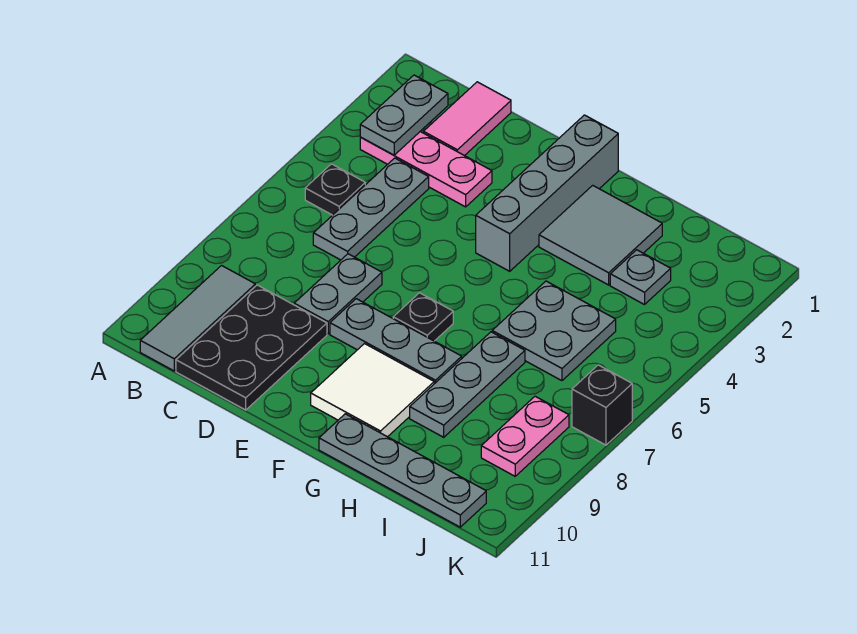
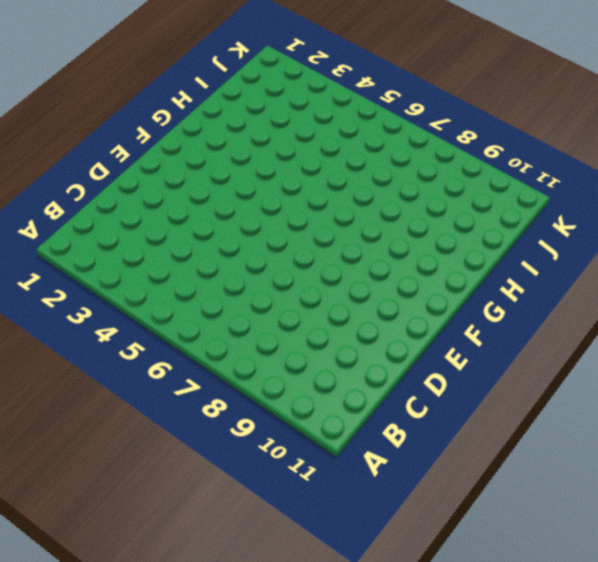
none -> pink plate B3:D3 level 1
none -> black plate B5 level 1
none -> grey tile B9:B11 level 1

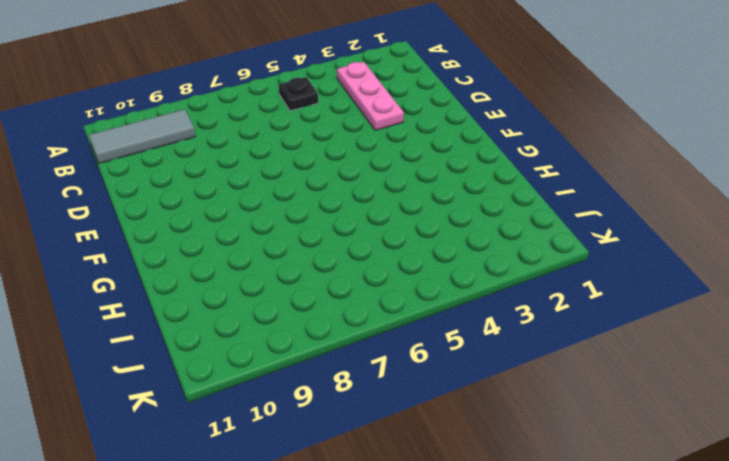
none -> pink tile C1:C2 level 1
none -> grey plate C4:C6 level 1
none -> black plate C9:D11 level 1

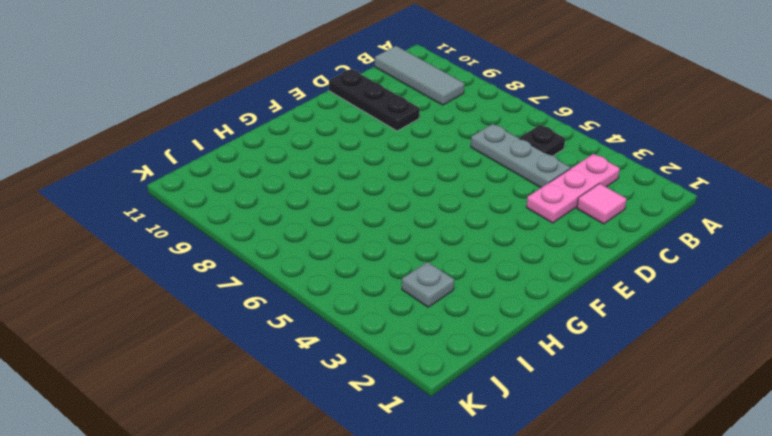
pink tile C2 level 1 -> pink tile C1:C2 level 1
black plate D9:D11 level 1 -> black plate C9:D11 level 1
none -> grey plate D7:D8 level 1
none -> grey plate E8:G8 level 1
none -> grey brick F1:F4 level 1

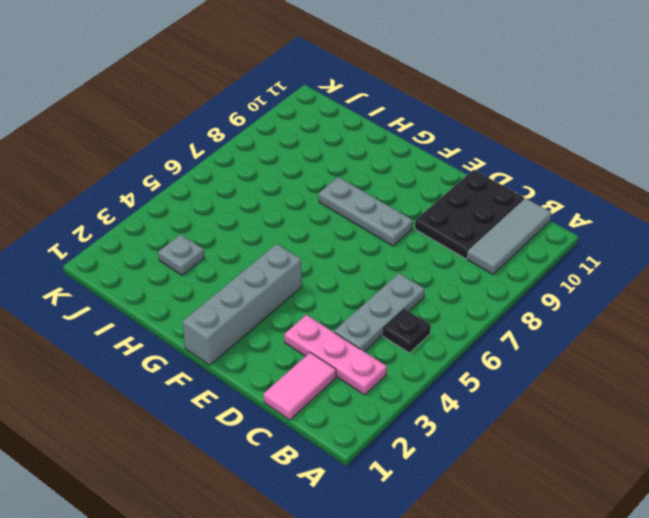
none -> grey plate D7:D8 level 1
none -> black plate F7 level 1
none -> white tile F9:G10 level 1

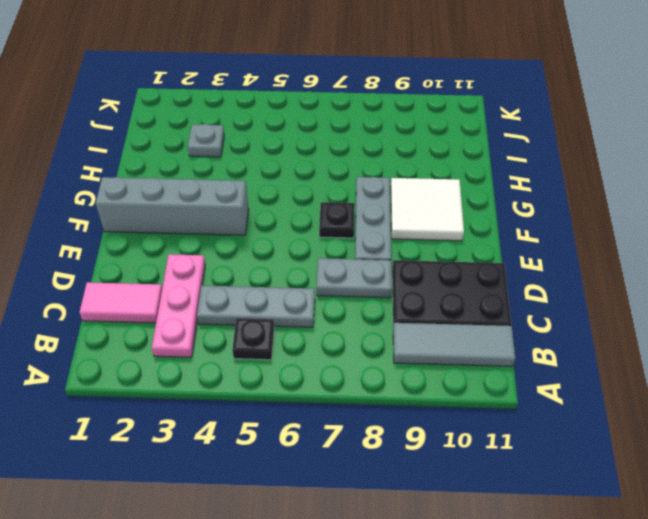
none -> grey tile G2:H3 level 1
none -> grey plate G11:J11 level 1
none -> grey plate H5:I6 level 1

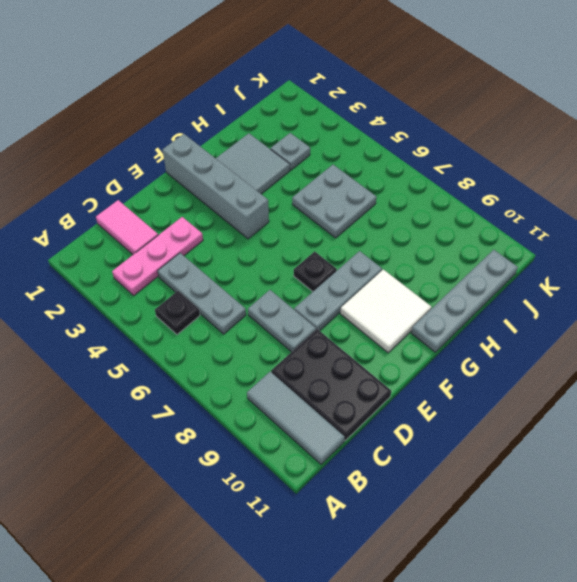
none -> grey plate H7:H9 level 1
none -> pink plate J8:J9 level 1
none -> black brick K7 level 1

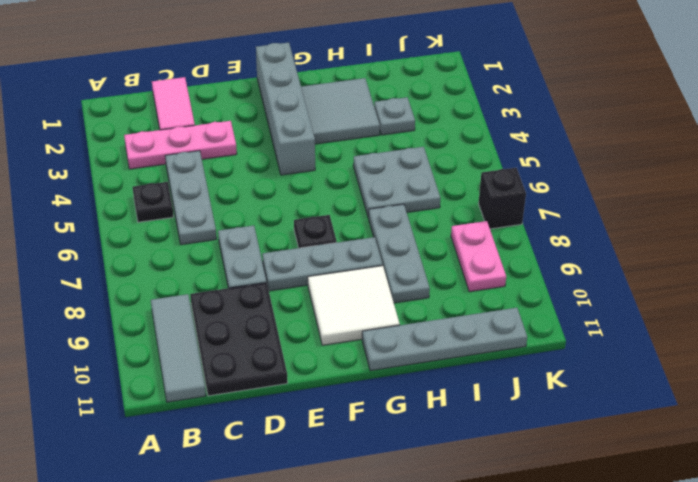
none -> grey plate B2:B3 level 2

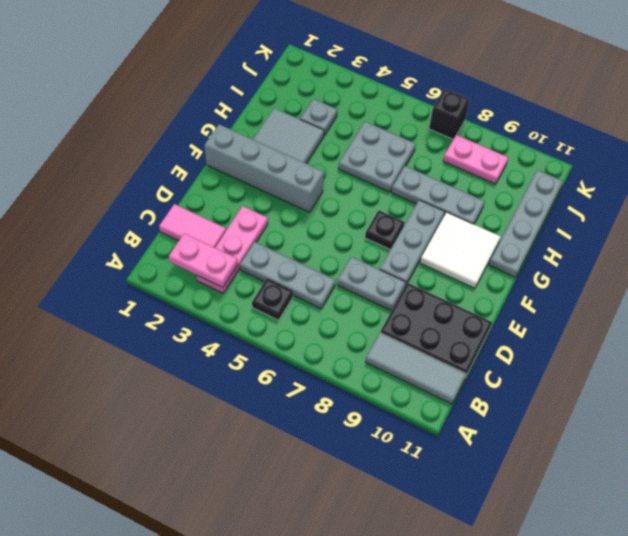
pink plate B2:B3 level 2 -> grey plate B2:B3 level 2

